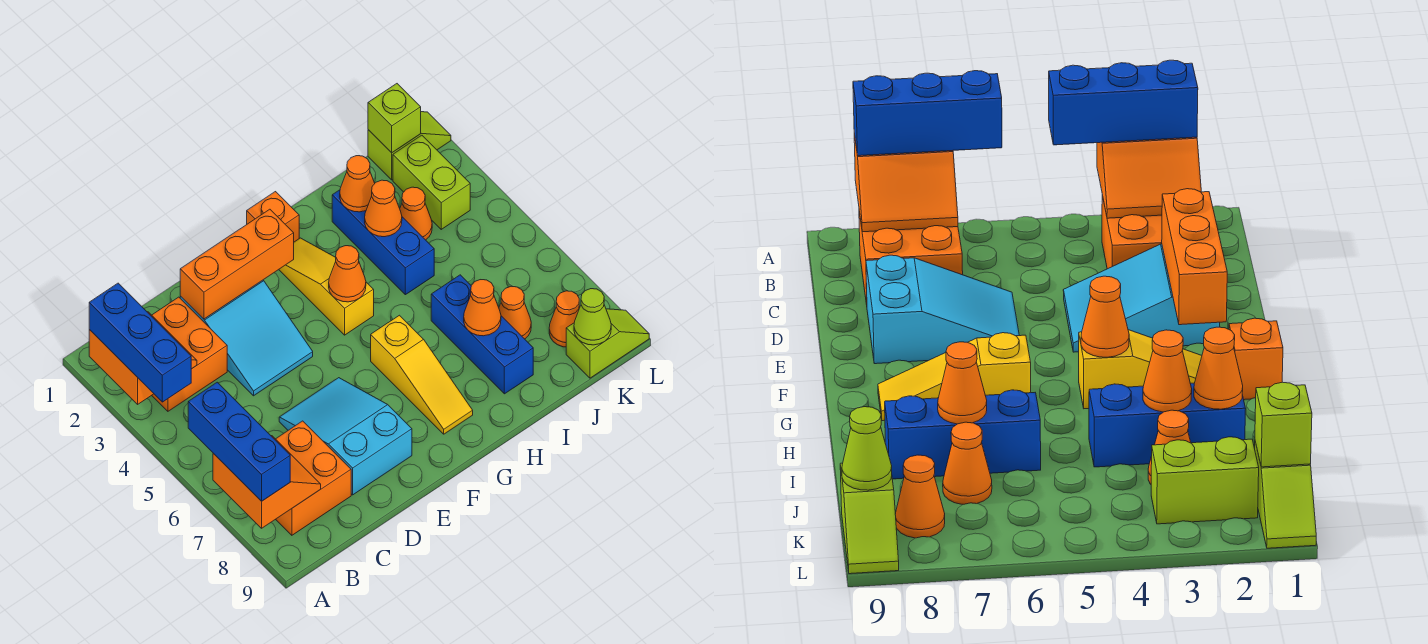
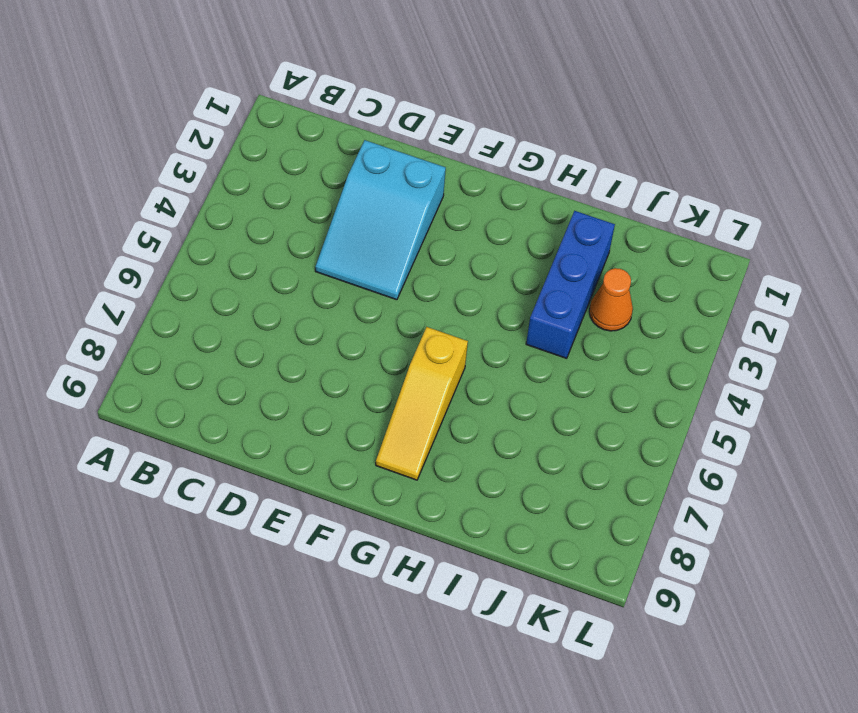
none -> orange brick B2:C3 level 1
none -> orange brick B7:C8 level 1
none -> cyan slope D6:E8 level 1 top 8

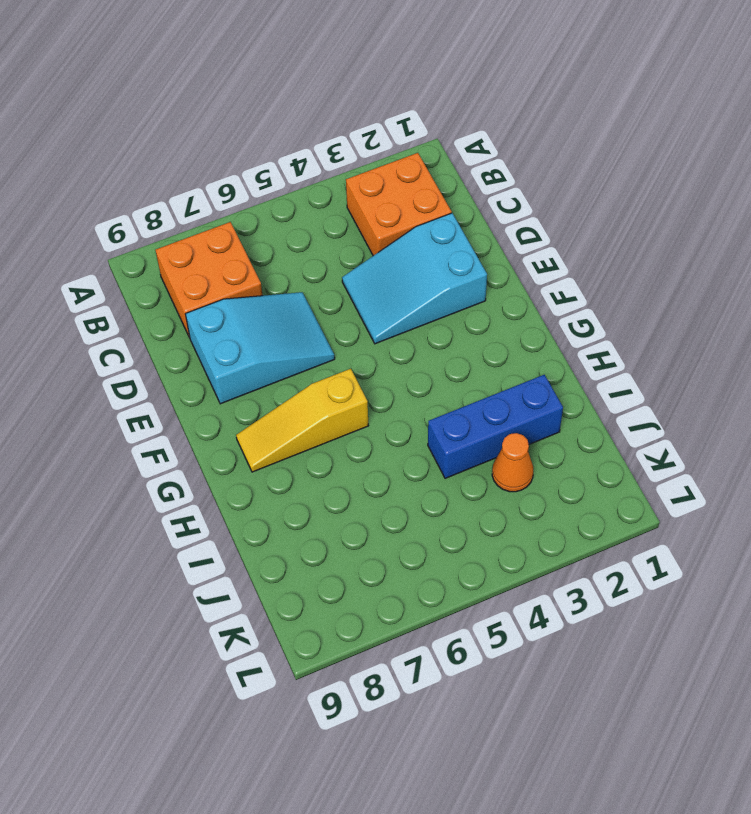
none -> orange brick G1 level 1
none -> yellow slope G2:G4 level 1 top 4
none -> blue brick I6:I8 level 1

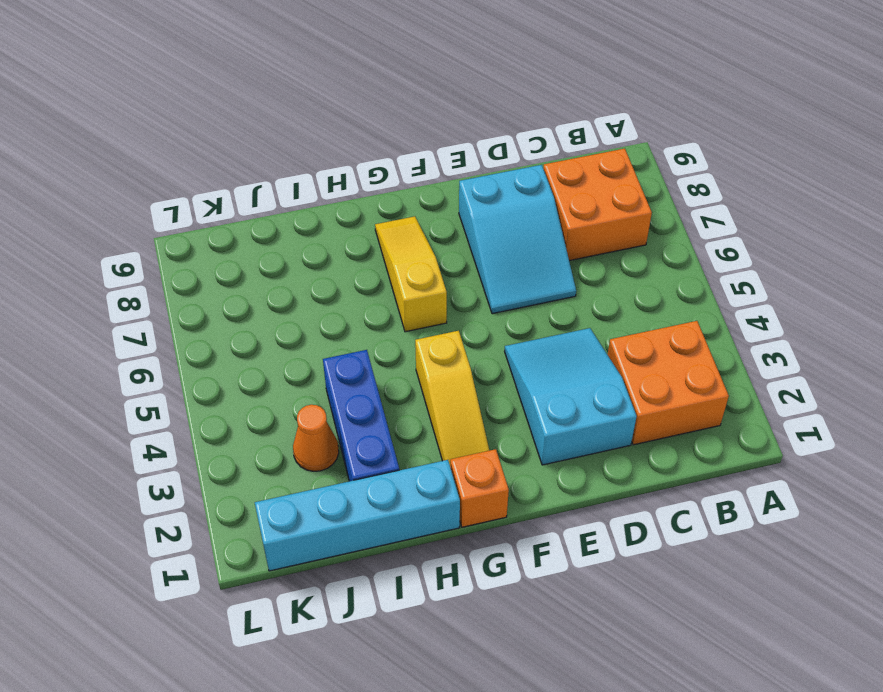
cyan brick H1:K1 level 1 -> lime slope K1:L1 level 1 top K
none -> blue brick I6:I8 level 1
none -> orange cone J7 level 1
none -> lime brick K2:K3 level 1

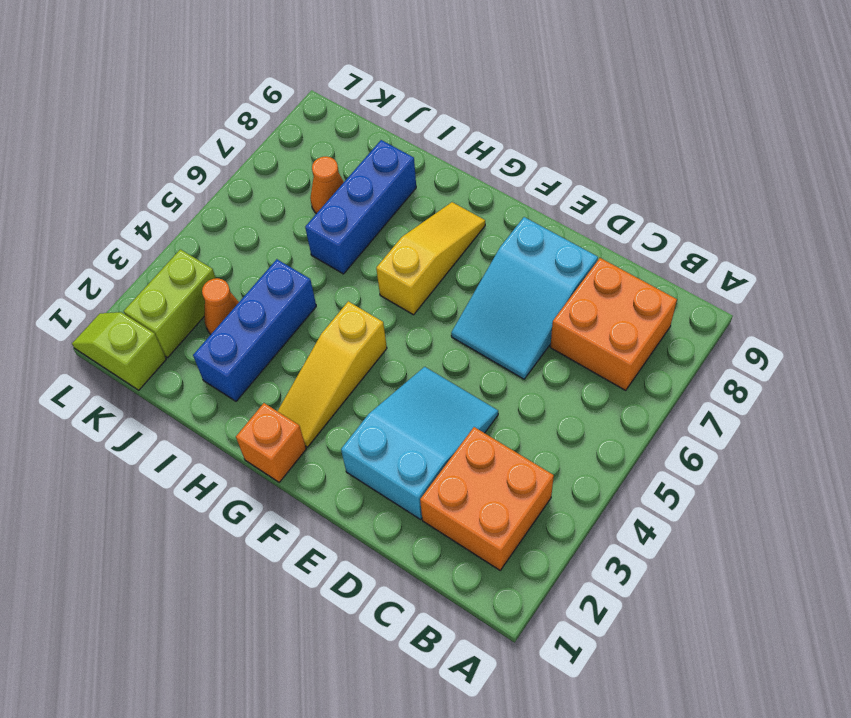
none -> orange cone K8 level 1
none -> lime slope K9:L9 level 1 top K
none -> orange slope A2:B3 level 2 top A

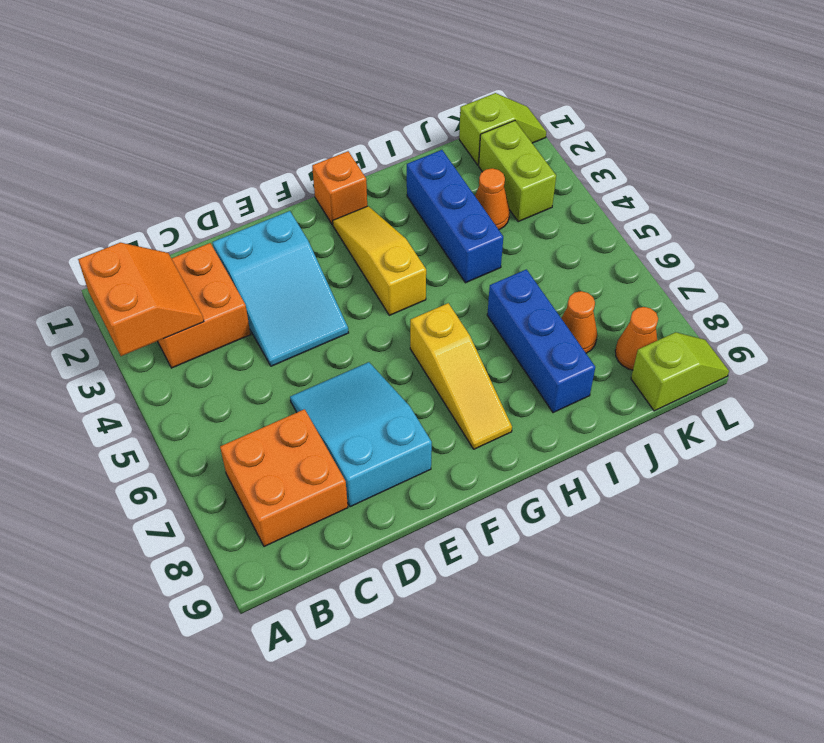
none -> orange slope A7:B8 level 2 top A
none -> orange brick D2:F2 level 2
none -> orange cone G4 level 2

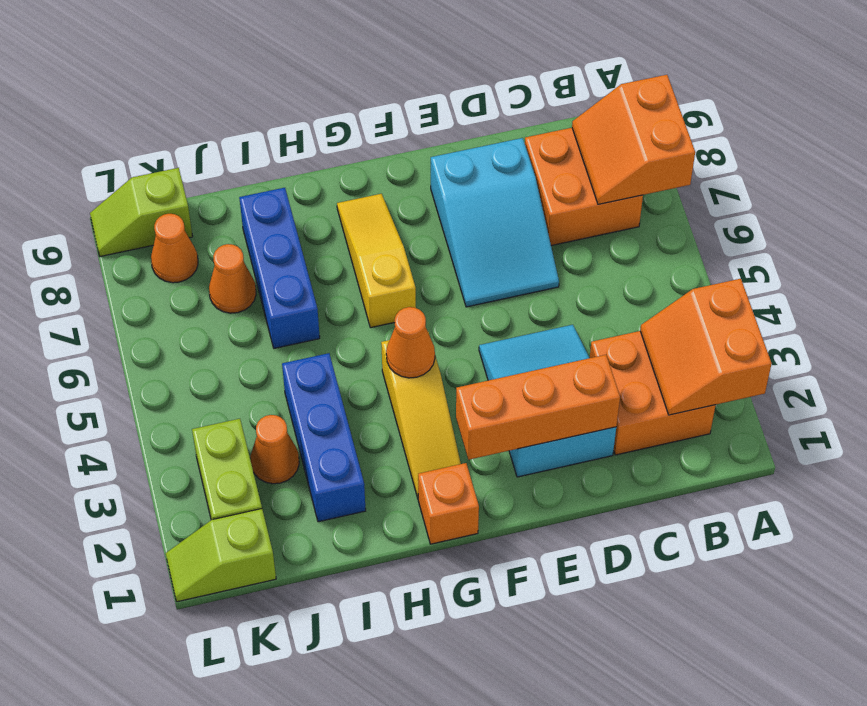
none -> orange cone I2 level 2
none -> orange cone I3 level 2
none -> orange cone I7 level 2

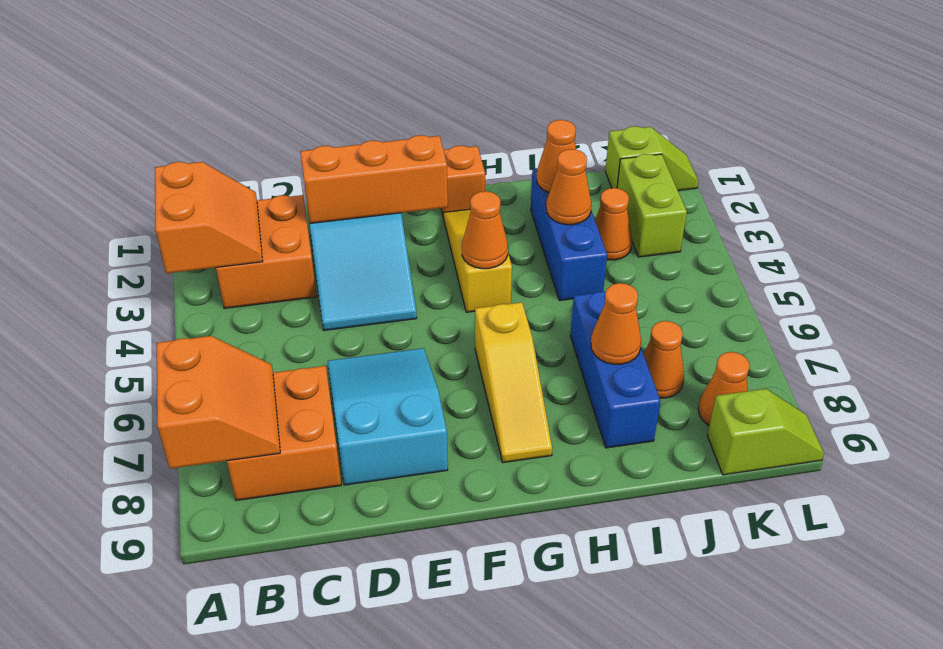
none -> lime brick K1 level 2
none -> lime cone K9 level 2
none -> blue brick A2:A4 level 3

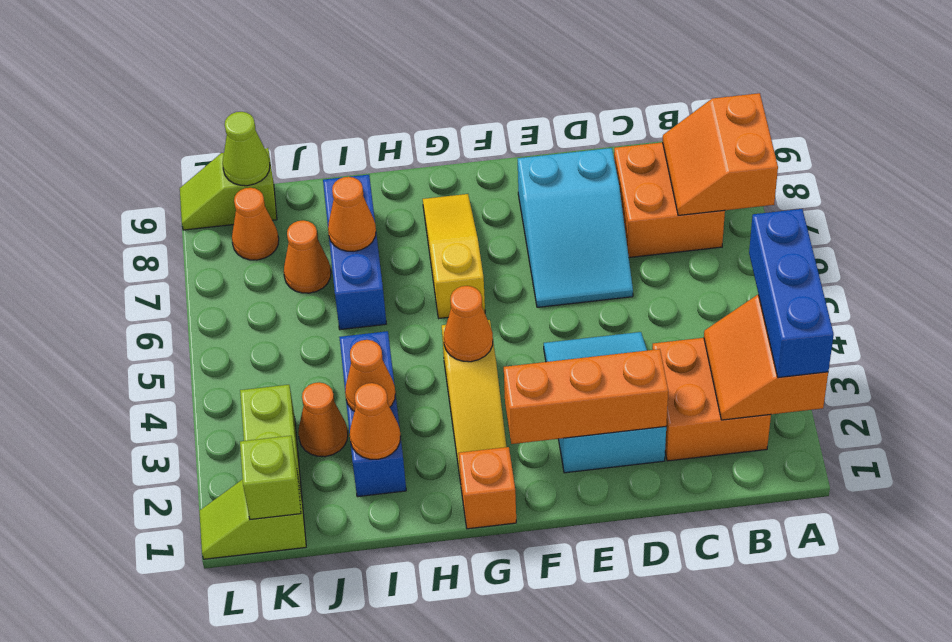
none -> blue brick A6:A8 level 3

